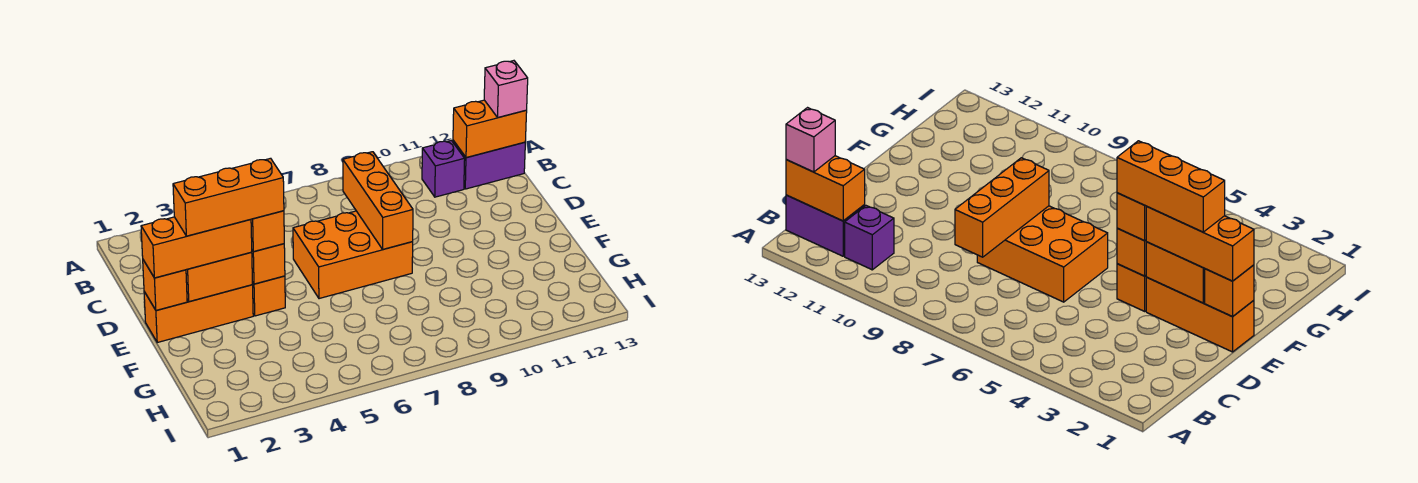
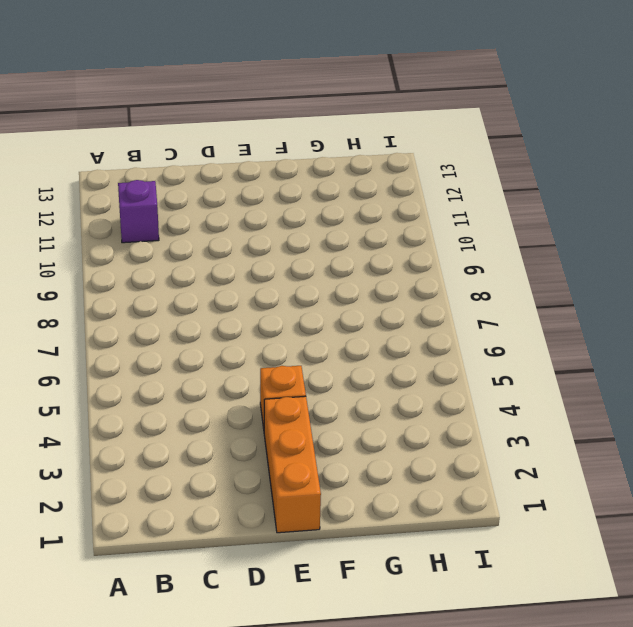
none -> purple brick B12:B13 level 1
none -> orange brick D6:E8 level 1
none -> orange brick B12:B13 level 2

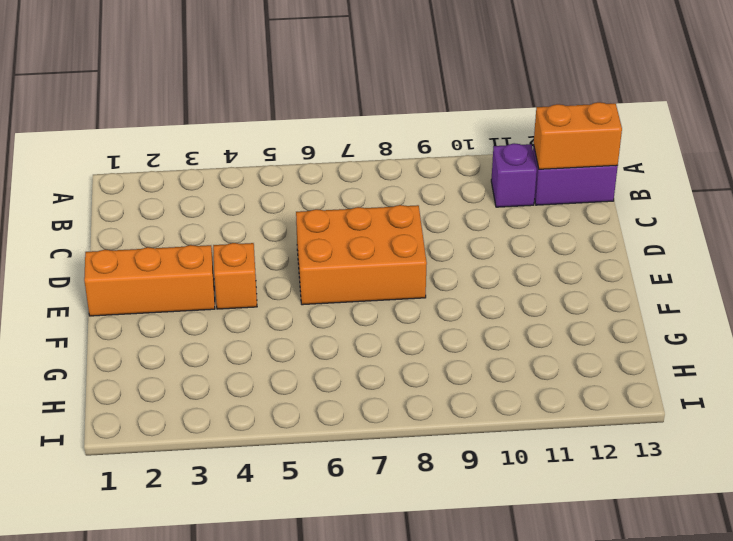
none -> orange brick C8:E8 level 2
none -> orange brick E1 level 2
none -> orange brick E2:E3 level 2

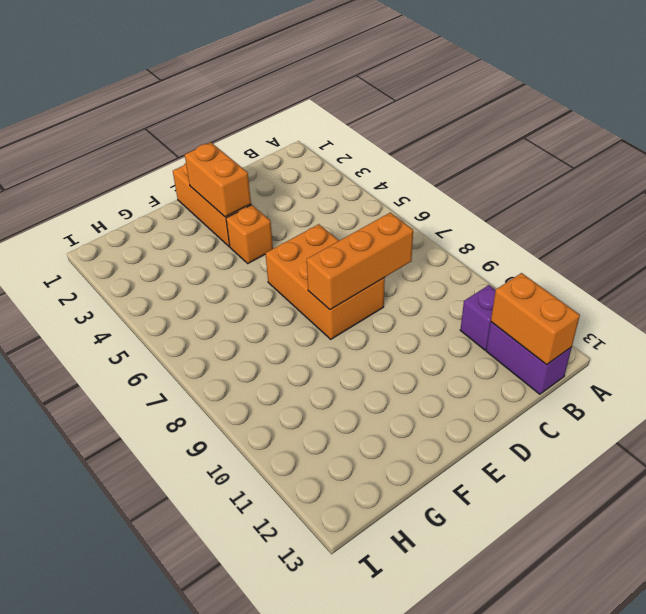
none -> orange brick E1 level 2
none -> orange brick E4 level 2
none -> pink brick B13 level 3

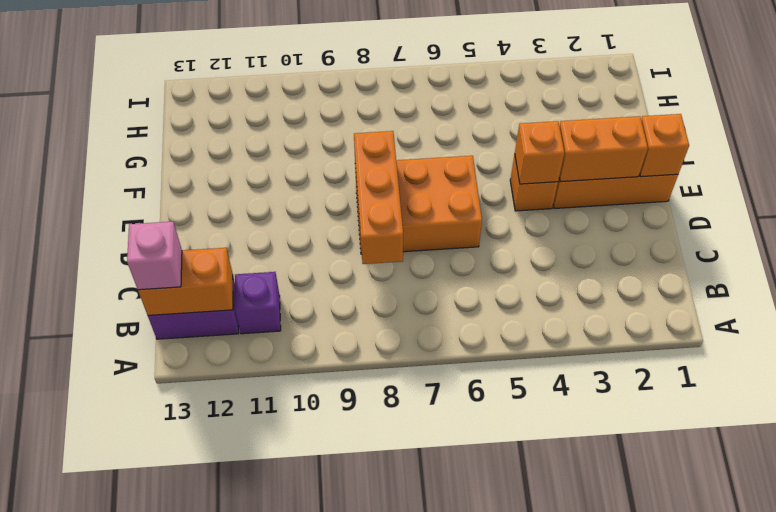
none -> orange brick E1:E3 level 3
none -> orange brick E4 level 3
none -> orange brick E2:E4 level 4

